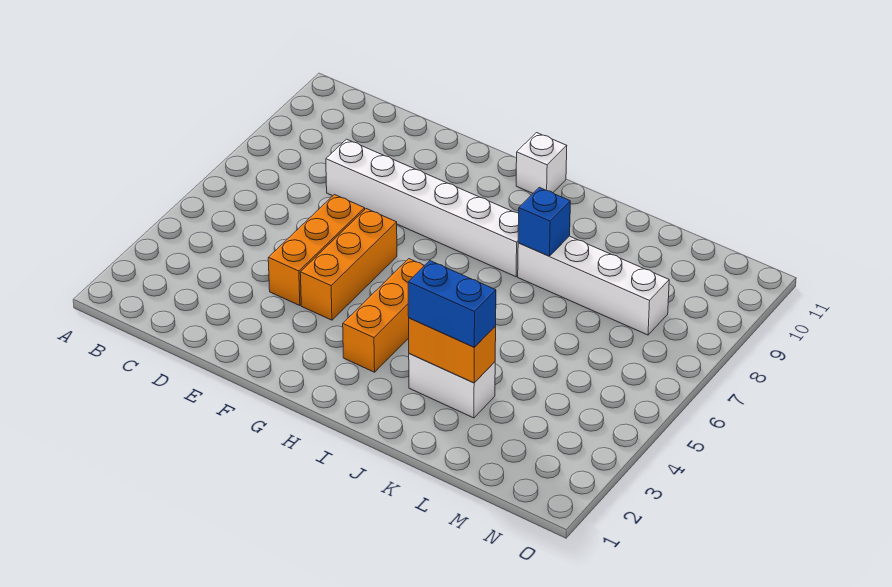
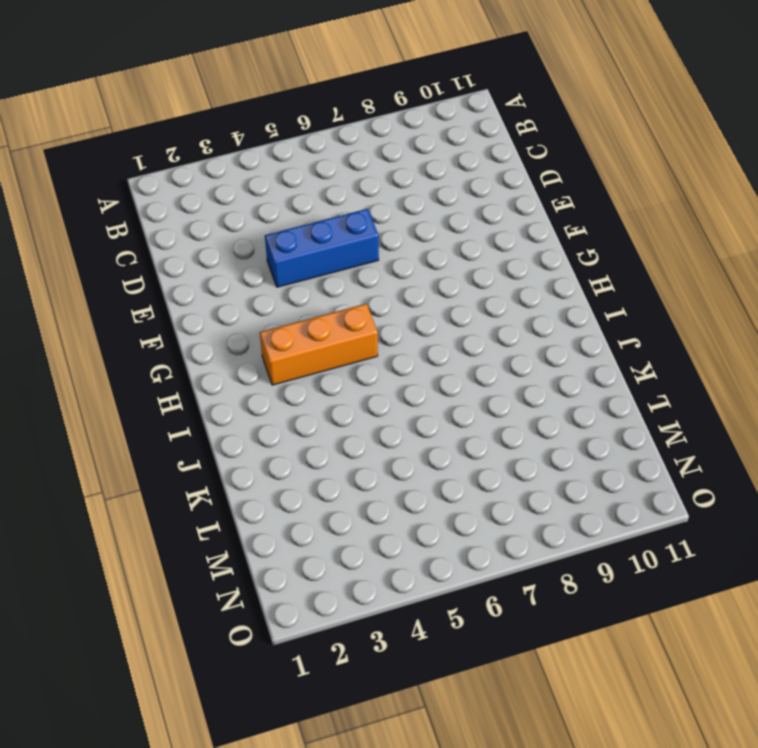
blue brick E4:E6 level 1 -> orange brick E4:E6 level 1
none -> white brick D8:I8 level 1
none -> orange brick F4:F6 level 1

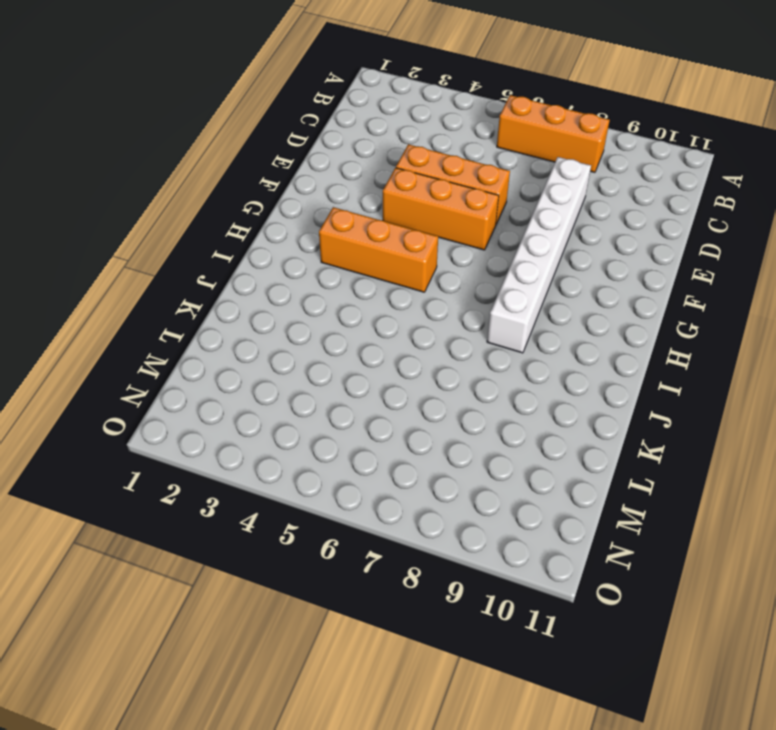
orange brick B6:B8 level 1 -> none
none -> white brick H11 level 1
none -> white brick J3:K3 level 1

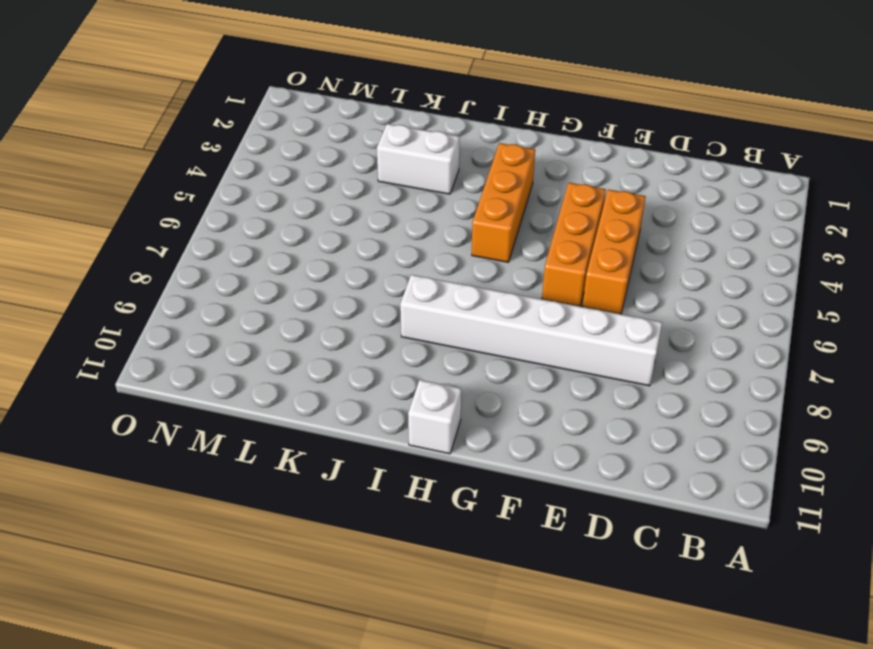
none -> white brick J8:M8 level 1
none -> orange brick J3:K3 level 2

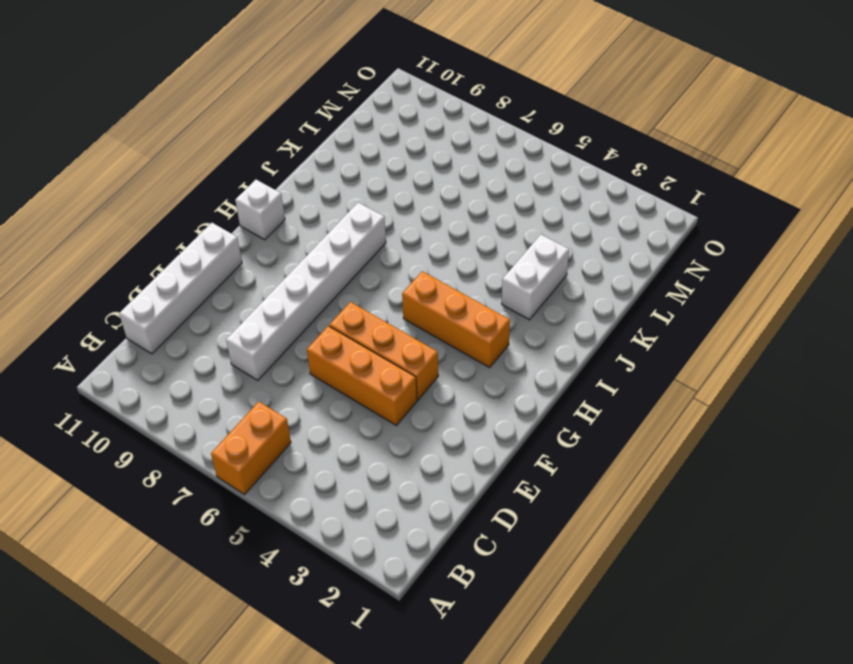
orange brick A6:B6 level 1 -> orange brick J3:K3 level 2
white brick C11:F11 level 1 -> white brick J8:M8 level 1
none -> blue brick J8 level 2
none -> blue brick J3:K3 level 3

